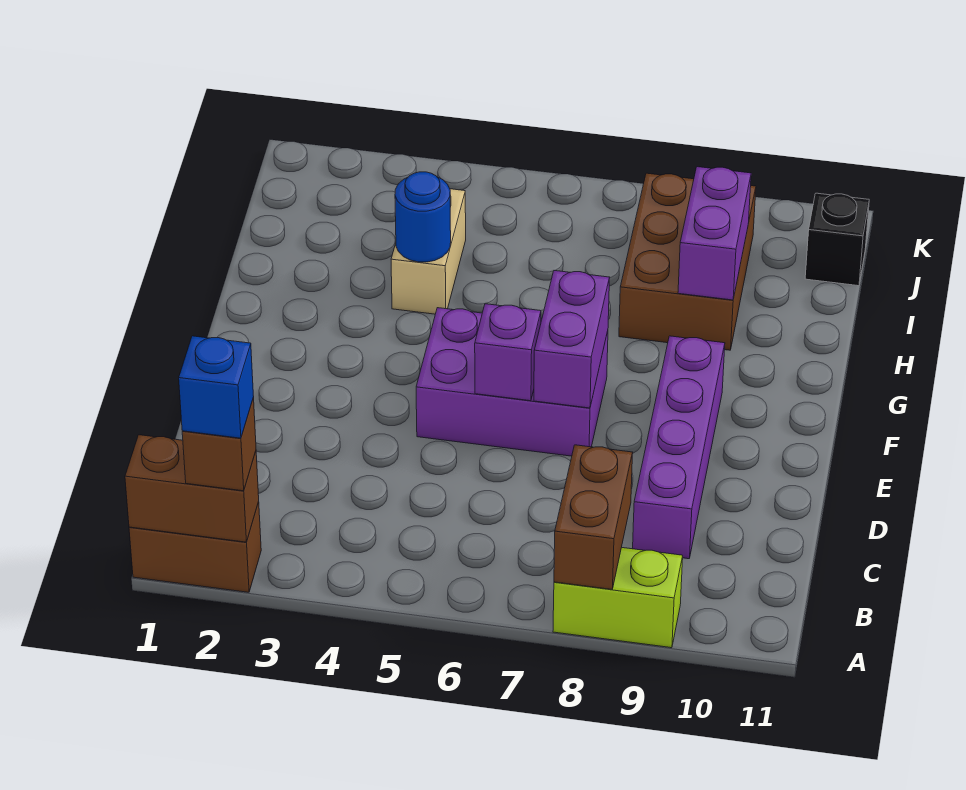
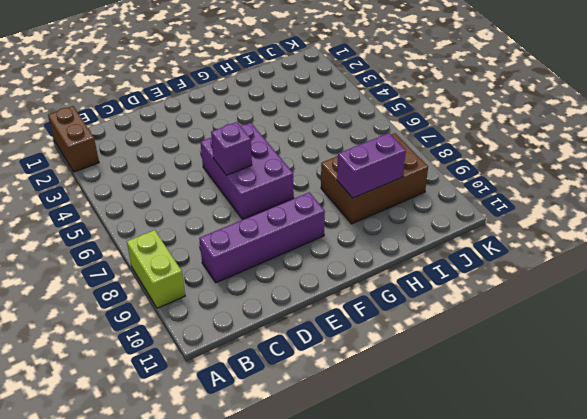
none -> tan brick H4:I4 level 1
none -> black brick J11 level 1
none -> brown brick A1:A2 level 2

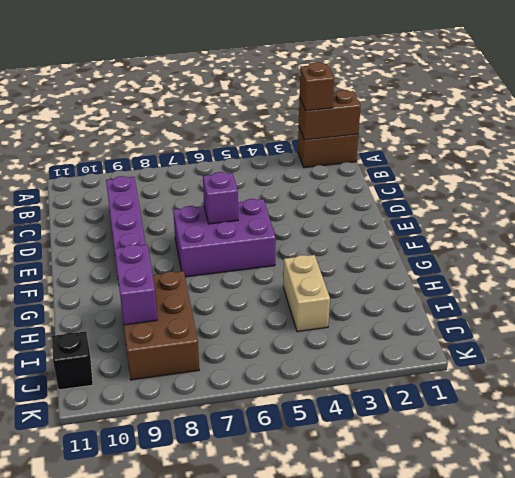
none -> lime brick A8:A9 level 1
none -> brown brick A8:B8 level 2
none -> purple brick E7:F7 level 2

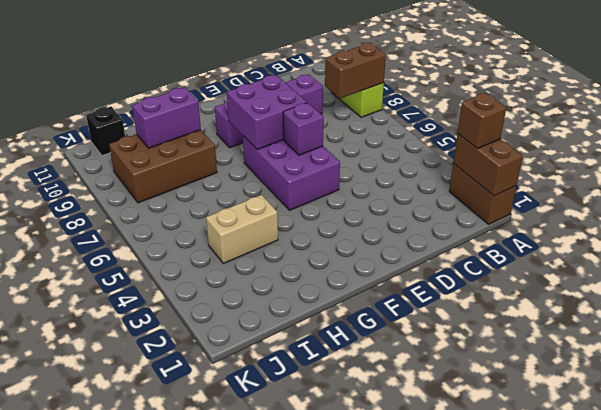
purple brick E7:F8 level 2 -> purple brick E7:F7 level 2
none -> blue round brick H4 level 2
none -> blue brick A2 level 4

